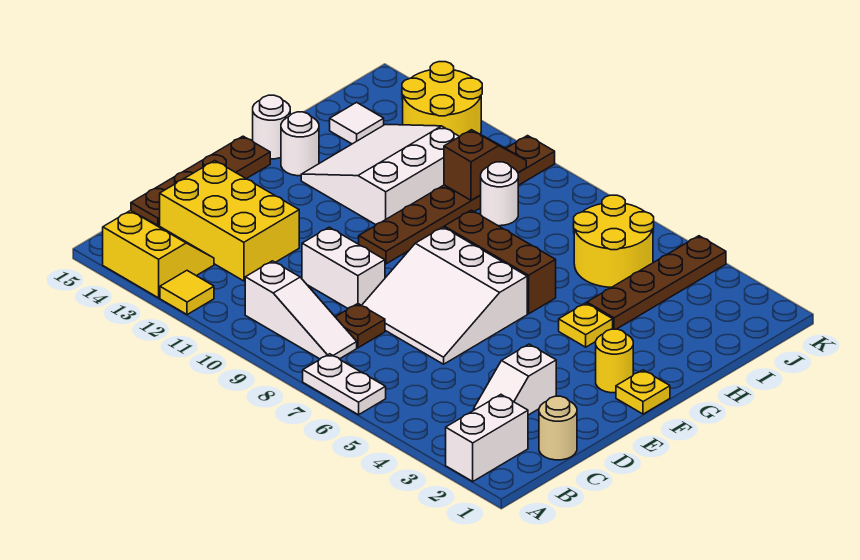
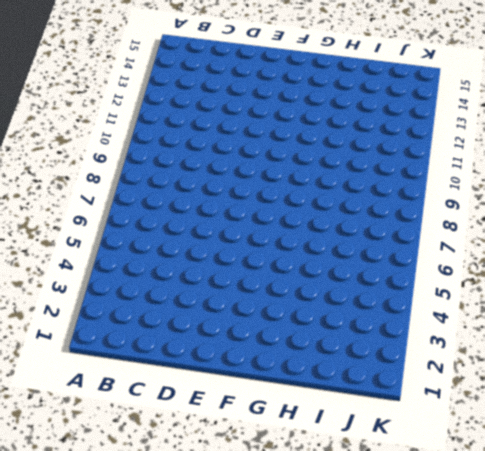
none -> white brick A2:B2 level 1
none -> white plate A6:A7 level 1
none -> yellow tile A12 level 1

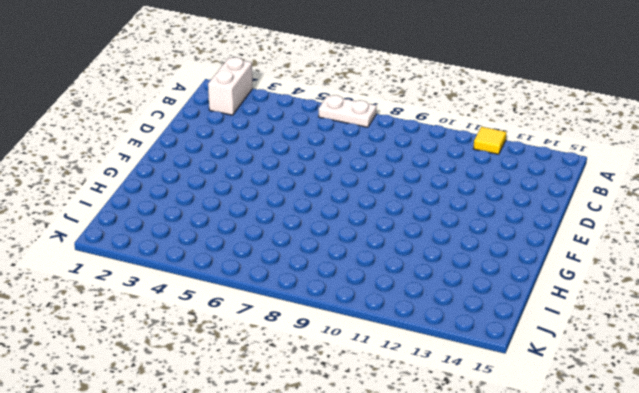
none -> yellow slope A13:B14 level 1 top A
none -> white slope B8:B10 level 1 top 10
none -> tan round brick C1 level 1

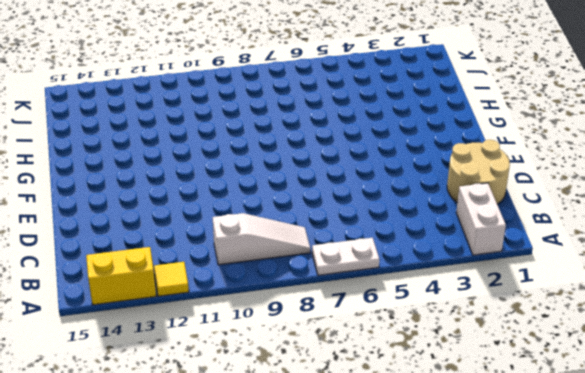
tan round brick C1:D2 level 1 -> tan round brick C1 level 1
none -> white slope C3:D3 level 1 top D
none -> brown plate C8 level 1
none -> yellow brick C12:D14 level 1

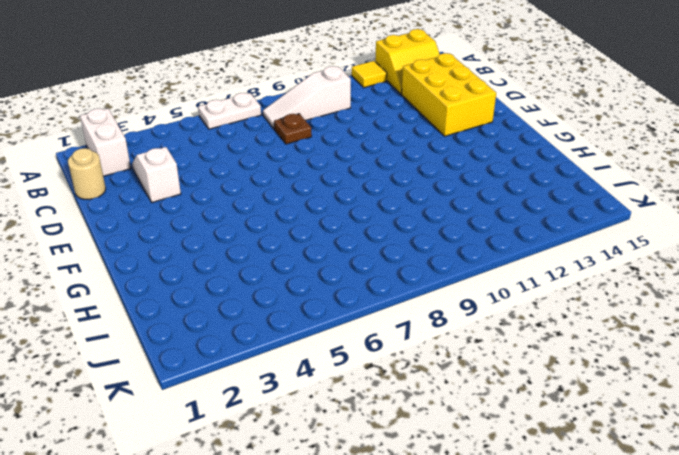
yellow brick C13:E14 level 1 -> yellow brick C12:D14 level 1
none -> brown plate C15:F15 level 1
none -> white slope D6:F8 level 1 top F
none -> white brick D9:D10 level 1

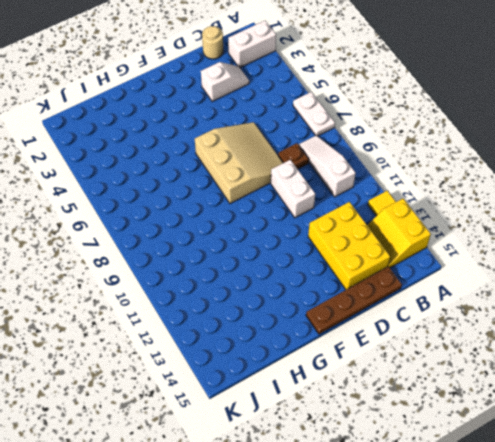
tan slope D6:F8 level 1 top F -> white slope D6:F8 level 1 top F
none -> yellow plate F1 level 1
none -> yellow round brick F2 level 1
none -> brown plate F10:K10 level 1

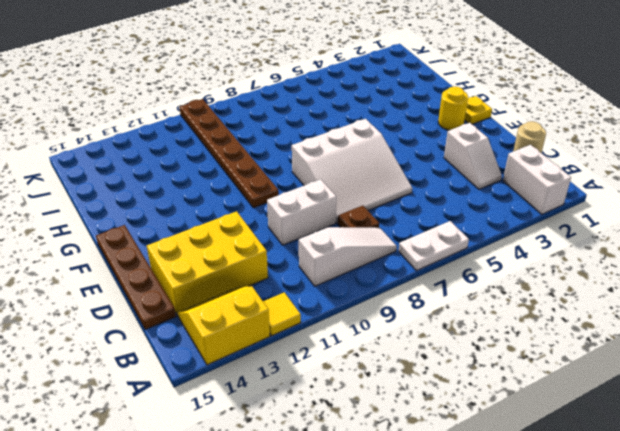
none -> yellow plate G4 level 1
none -> brown brick G6:G8 level 1
none -> white slope G11:I13 level 1 top 11

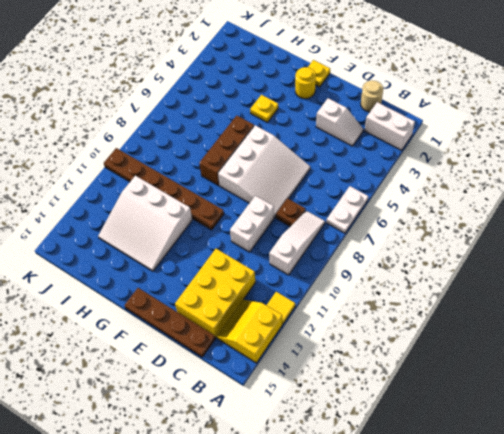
none -> white round brick G14 level 1
none -> white round brick G15 level 1
none -> brown plate H4:K4 level 1

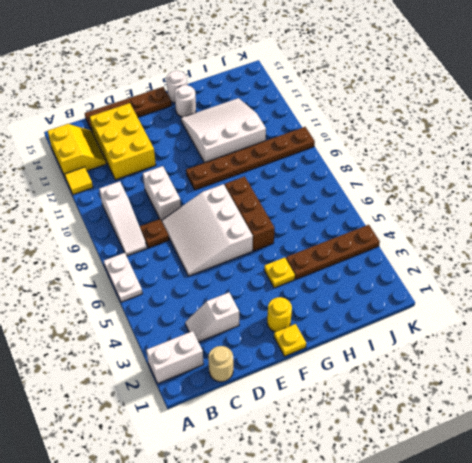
none -> yellow round brick I5:J6 level 1
none -> white round brick I9 level 1
none -> white tile I14 level 1

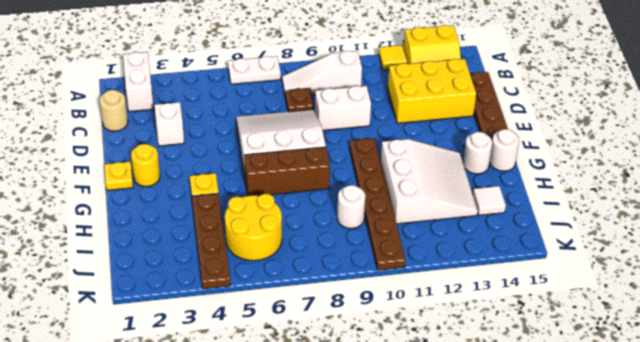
none -> yellow round brick J12:K13 level 1
none -> brown slope I10:J10 level 2 top I

